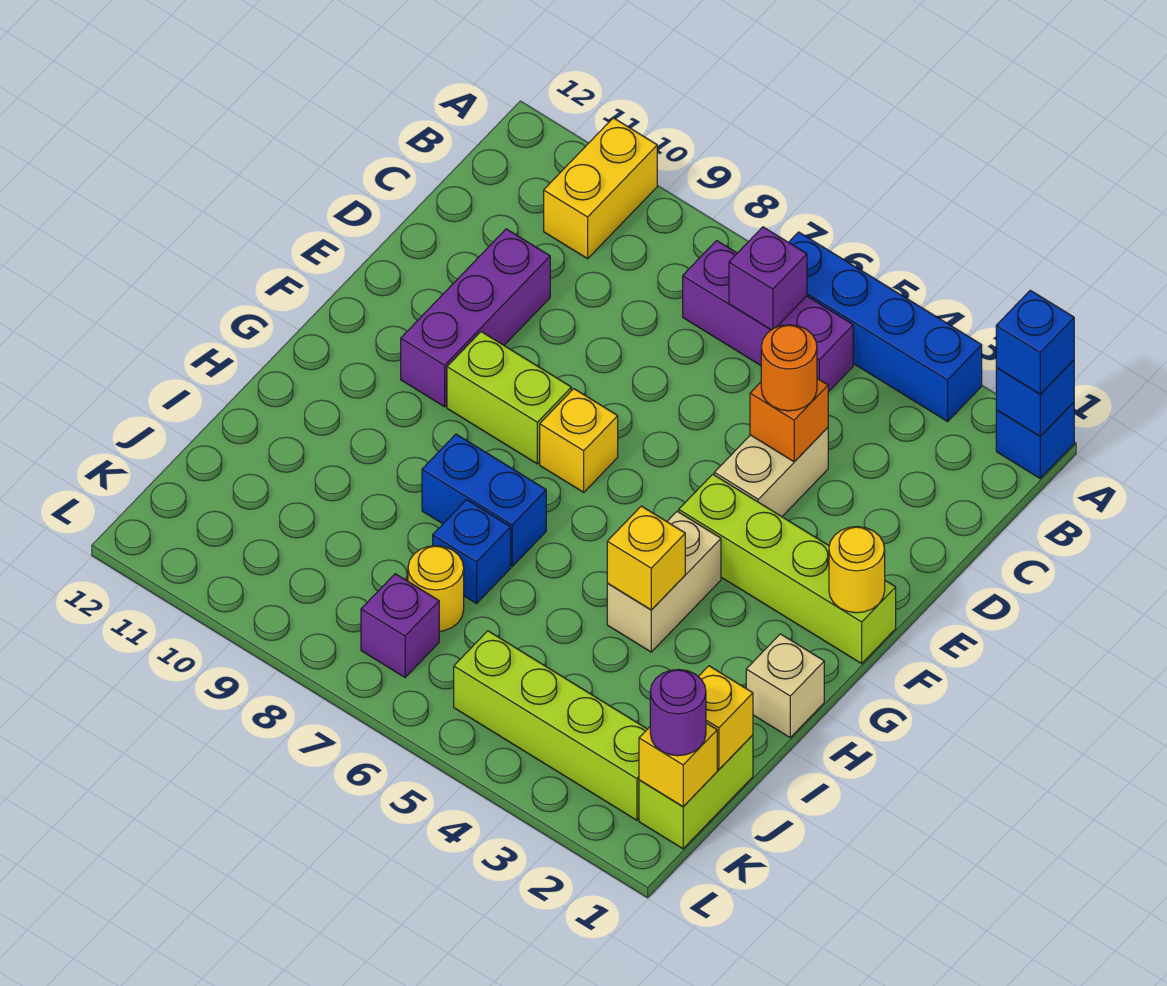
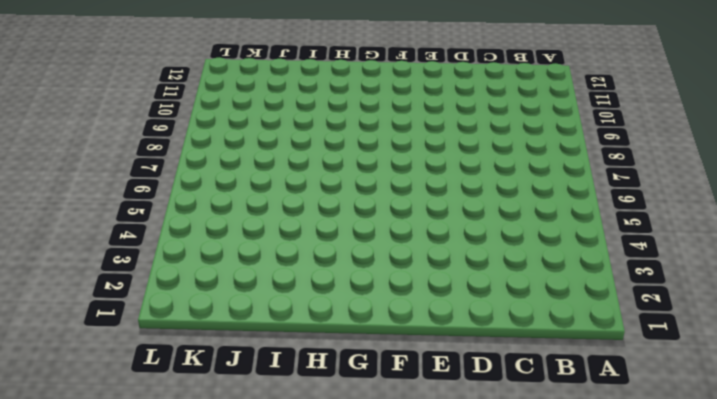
none -> blue brick A1 level 1
none -> blue brick A3:A6 level 1
none -> yellow brick A10:B10 level 1

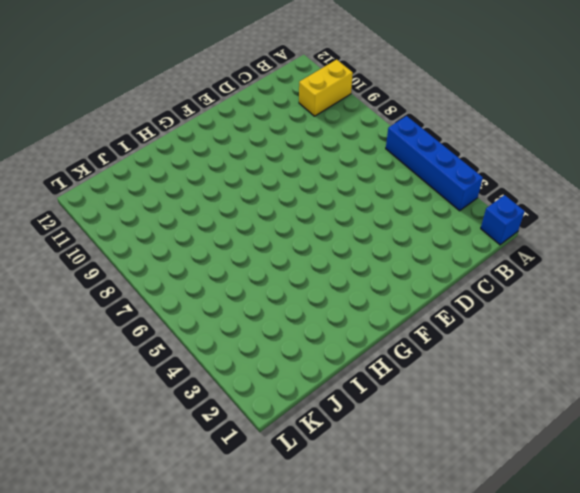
none -> purple brick B5:B7 level 1
none -> tan brick D4:E4 level 1
none -> purple brick D10:F10 level 1

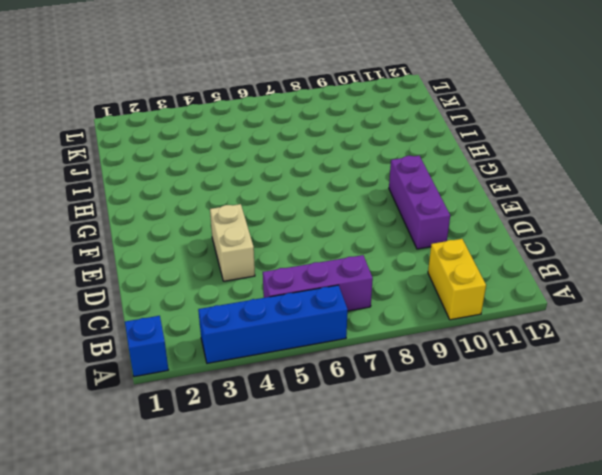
none -> lime brick F1:F4 level 1
none -> yellow brick F7 level 1
none -> lime brick F8:F9 level 1

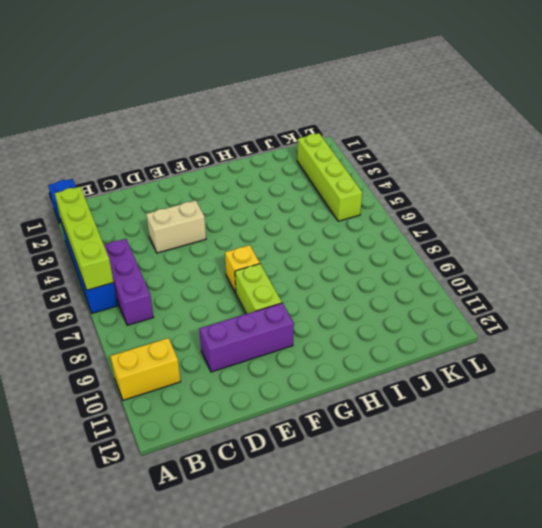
lime brick A3:A6 level 2 -> lime brick F1:F4 level 1
none -> tan brick G4:H4 level 1
none -> tan brick H1 level 1
none -> blue brick H7:H8 level 1

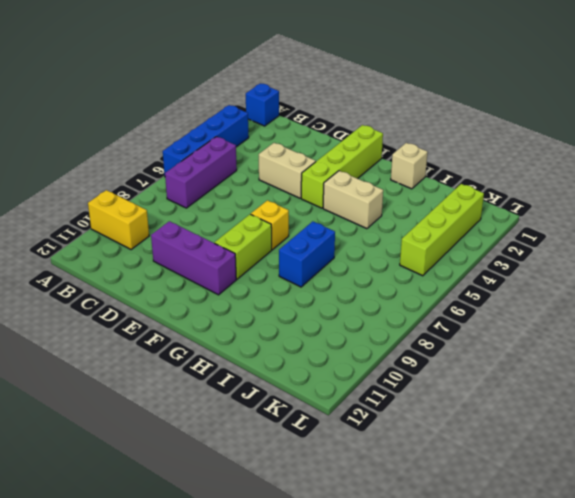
none -> blue brick I7 level 1
none -> lime brick J1:K1 level 1
none -> yellow round brick J7 level 1

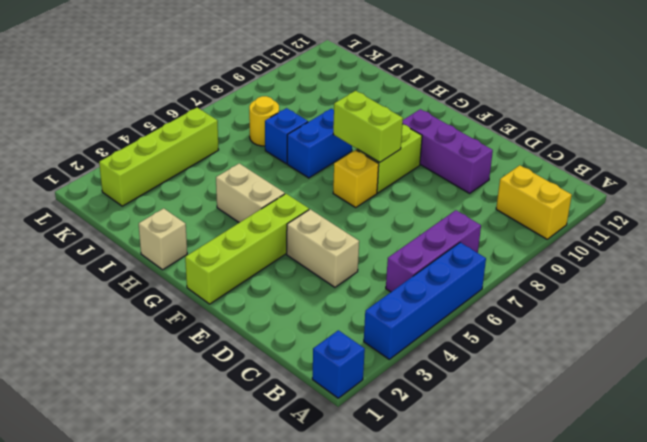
lime brick F8:G8 level 2 -> lime brick J1:K1 level 1
none -> purple brick K7 level 1
none -> blue brick A1 level 2
none -> purple brick B6 level 2

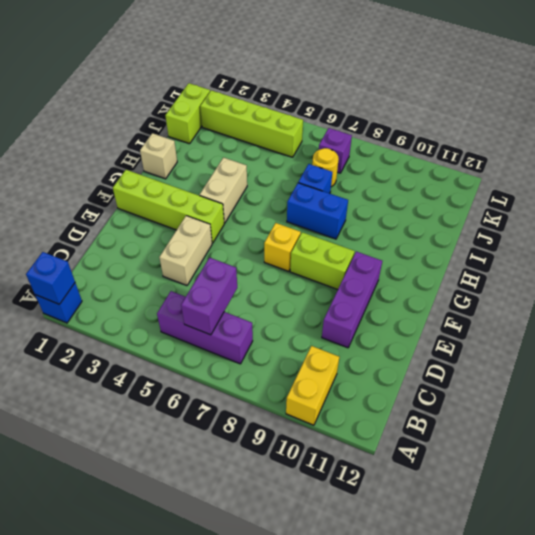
purple brick B6:C6 level 2 -> purple brick B6 level 2
none -> blue brick A3:A6 level 1
none -> orange brick D4 level 2
none -> yellow round brick F1 level 2

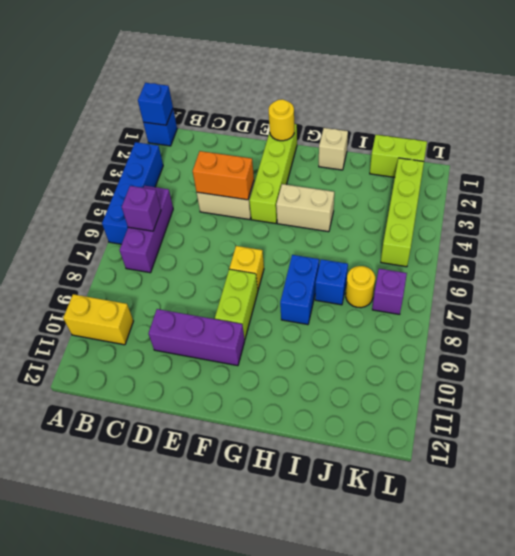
orange brick D4:E4 level 2 -> orange brick D4 level 2
none -> yellow brick H4 level 2
none -> yellow brick J1 level 2
none -> yellow brick K1 level 2

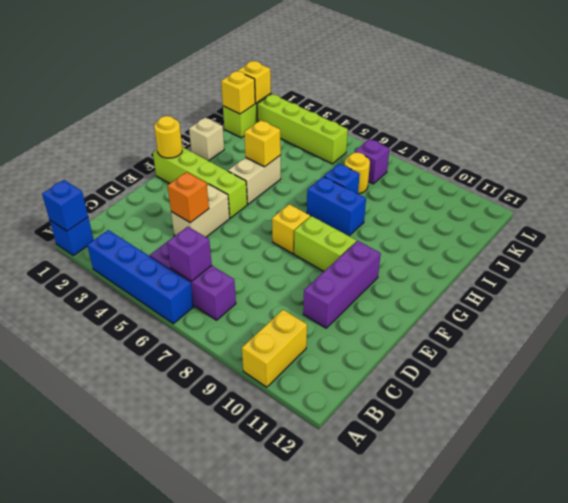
none -> blue brick A1 level 3
none -> orange round brick D4 level 3
none -> purple round brick K1 level 3

